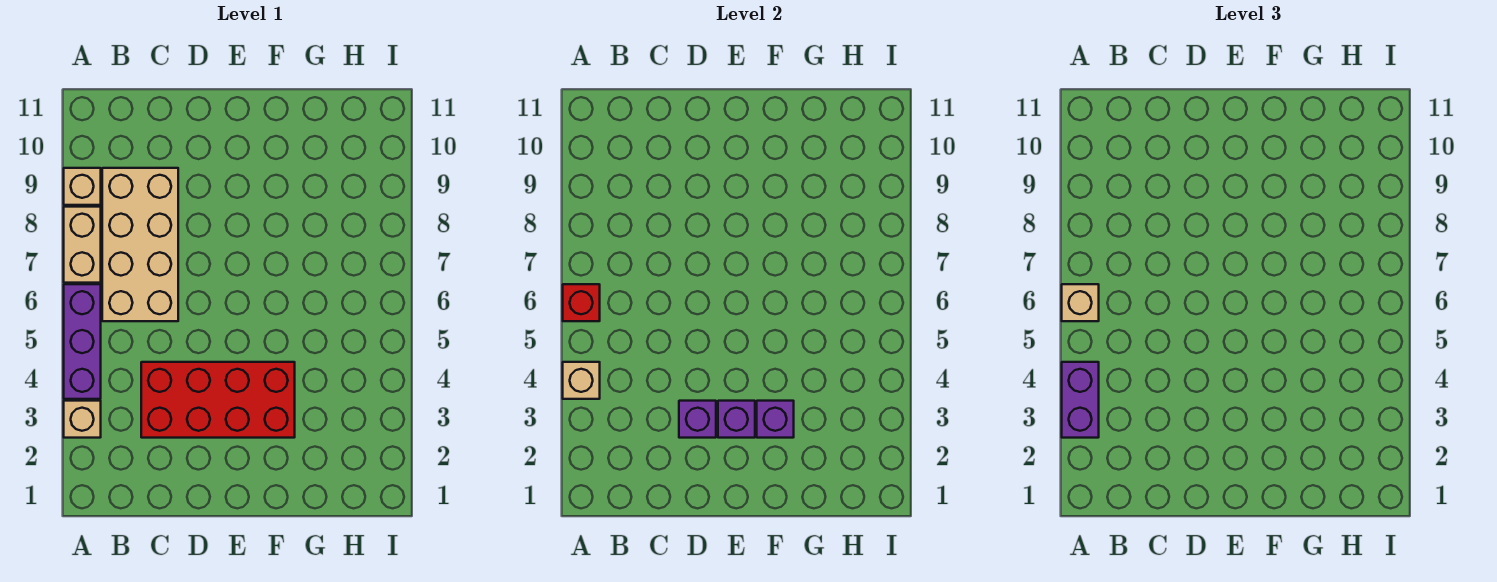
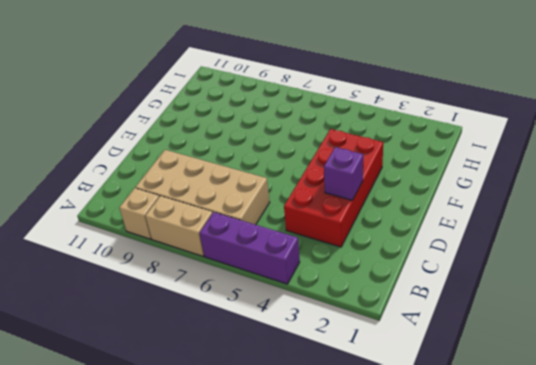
none -> tan brick A3 level 1
none -> tan brick A4 level 2
none -> red brick A6 level 2

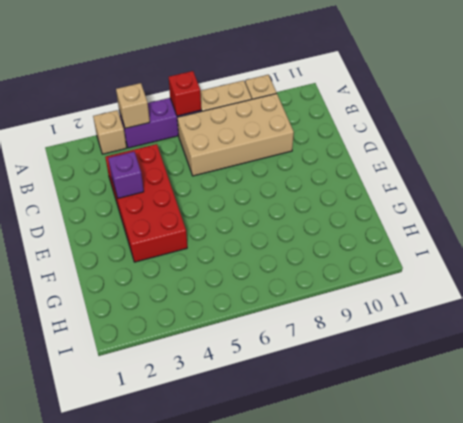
none -> purple brick E3 level 2
none -> purple brick F3 level 2
none -> purple brick A3:A4 level 3

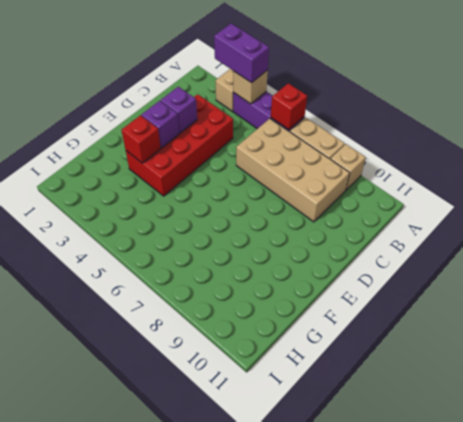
red brick F3 level 2 -> purple brick F3 level 2
none -> tan brick A6 level 3

